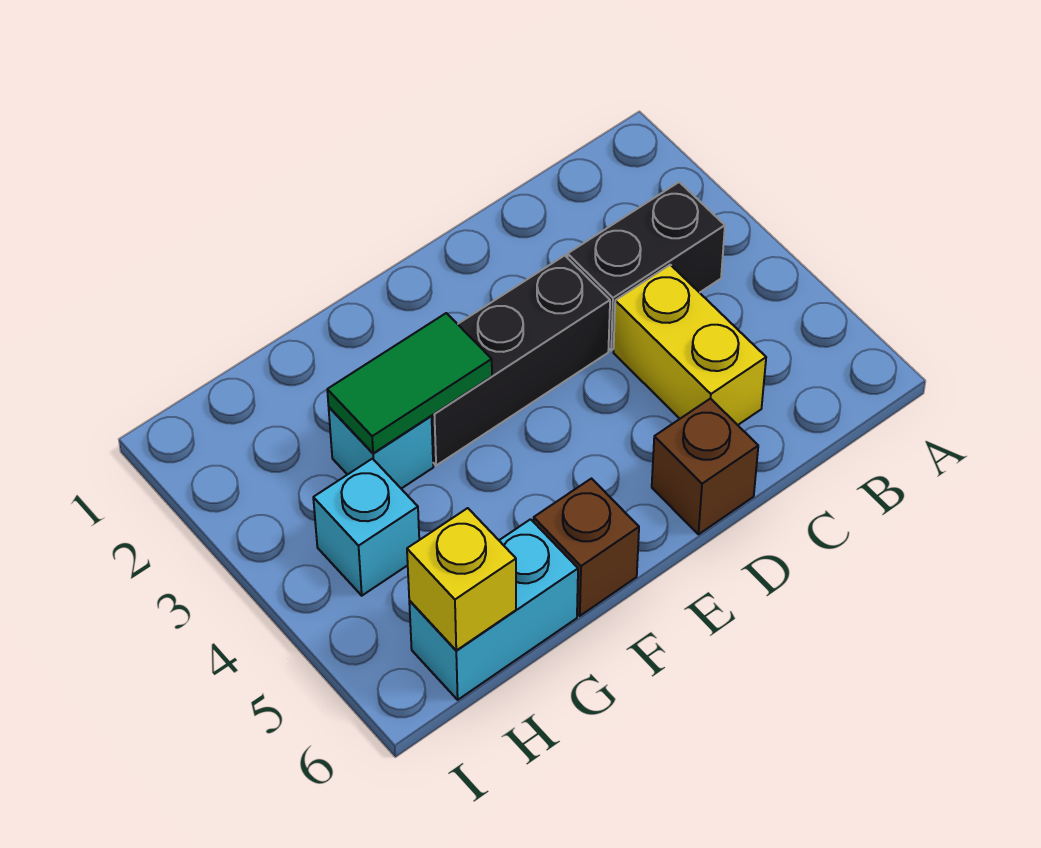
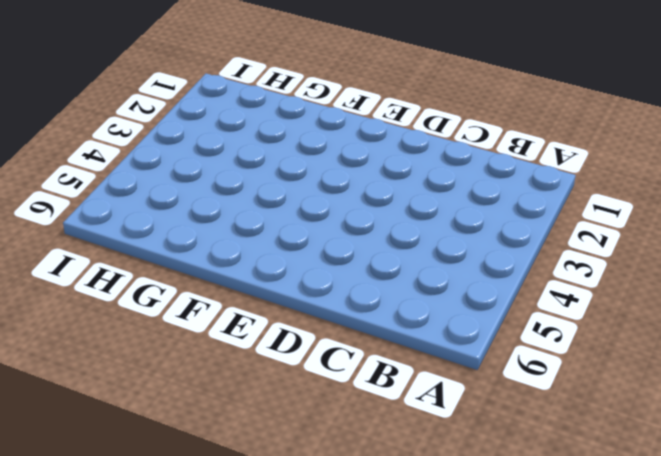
none -> black brick B3:C3 level 1
none -> yellow brick C4:C5 level 1

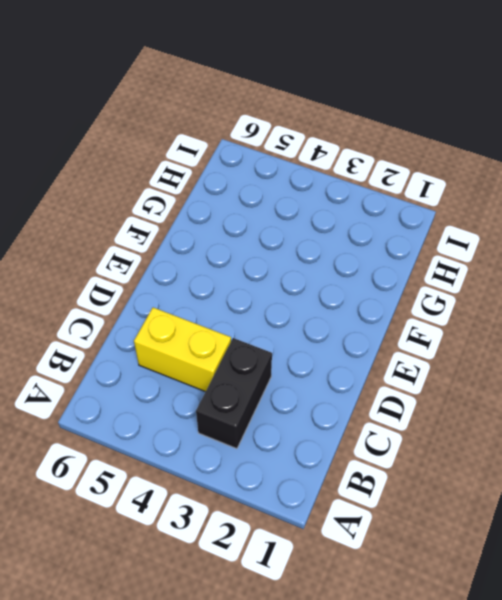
none -> black brick D3:F3 level 1
none -> brown brick D6 level 1

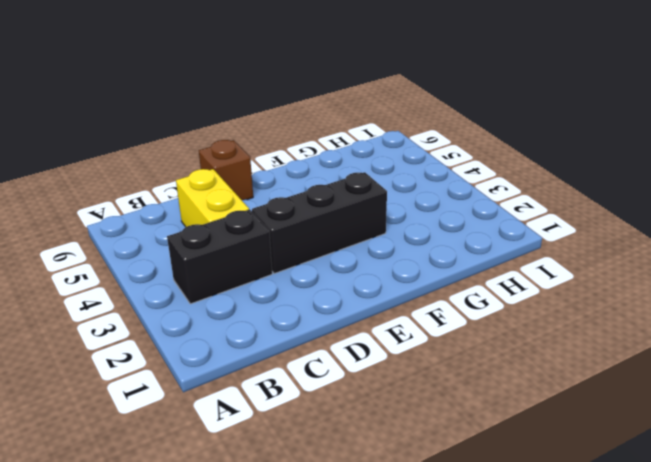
none -> brown brick F6 level 1
none -> cyan brick G3 level 1

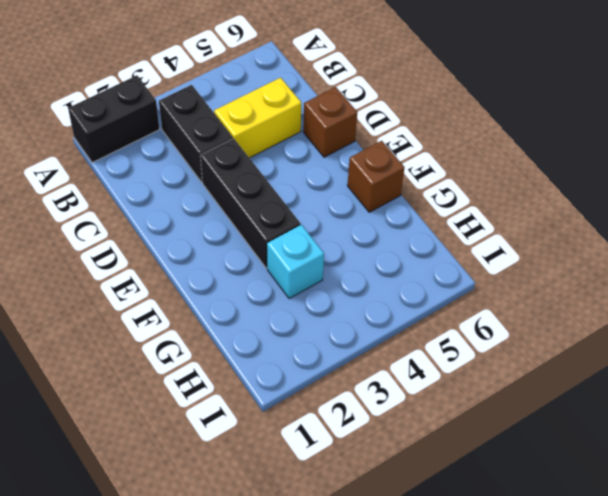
black brick A1:A2 level 1 -> none
none -> cyan brick G6:H6 level 1
none -> cyan brick H4 level 1

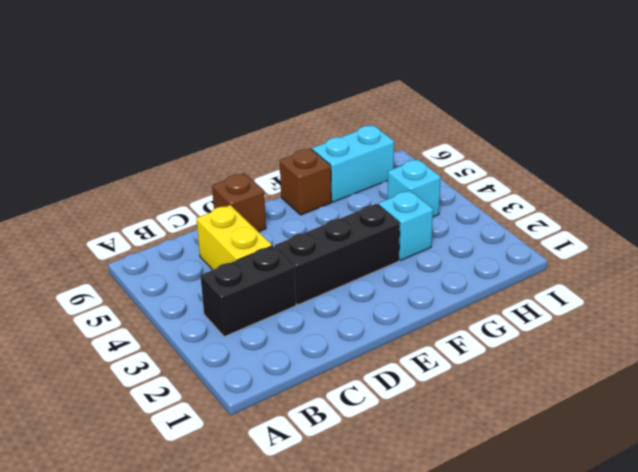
none -> green tile F3:G3 level 2
none -> yellow brick H6 level 2

